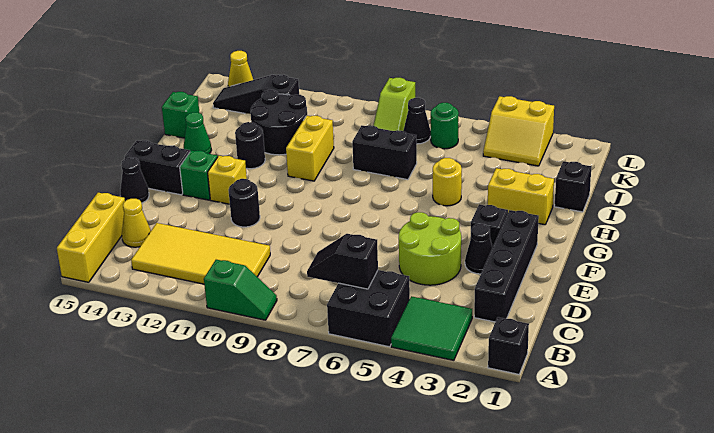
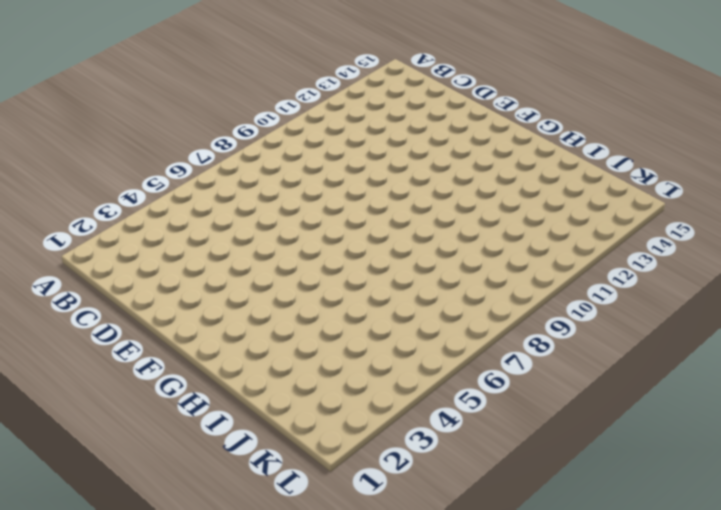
none -> black brick A1 level 1
none -> green tile A3:B4 level 1
none -> black brick A5:B6 level 1
none -> green slope A9:A10 level 1 top 10

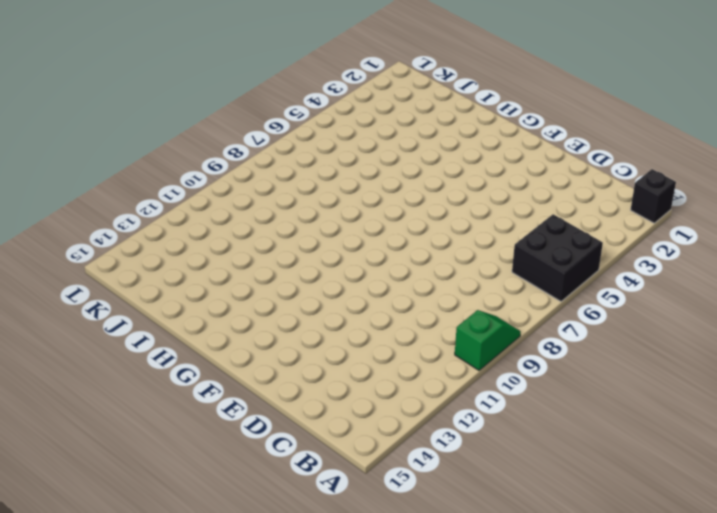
none -> green tile A3:B4 level 1
none -> yellow brick A15:C15 level 1
none -> yellow tile B10:C13 level 1
none -> black brick C2:F2 level 1

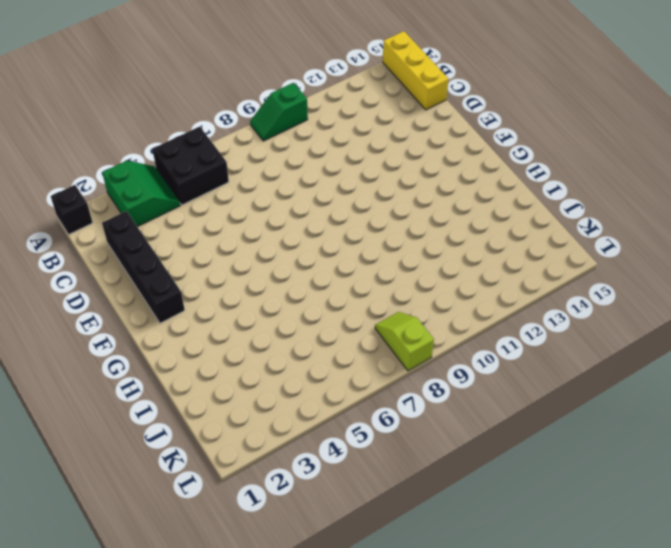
green slope A3:B4 level 1 top 3 -> green tile A3:B4 level 1
none -> yellow tile B10:C13 level 1
none -> yellow cone C14 level 1
none -> lime round brick D4:E5 level 1
none -> black cone E3 level 1

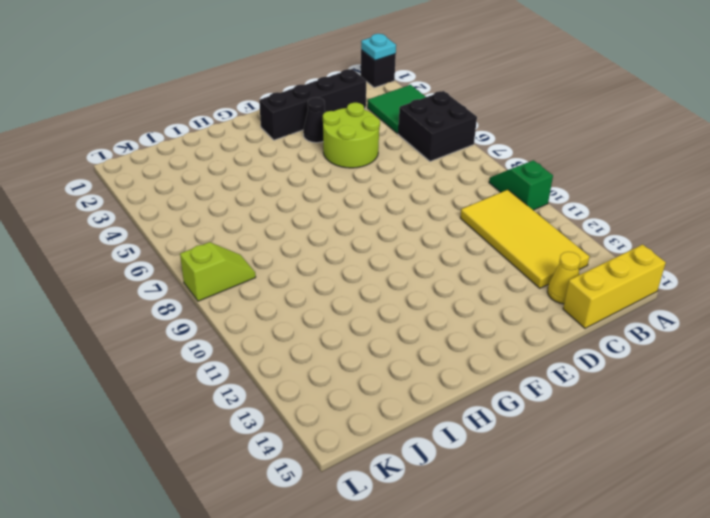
cyan plate A1 level 2 -> none
none -> black round brick E11 level 1
none -> black cone E15 level 1
none -> black brick F3 level 1
none -> yellow brick F12 level 1

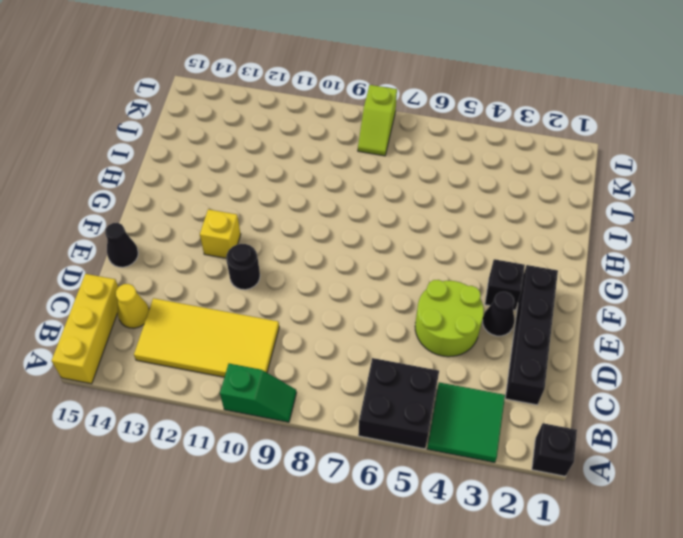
none -> green brick F13 level 1
none -> black brick F14:F15 level 1
none -> yellow brick H2:H3 level 1
none -> yellow round brick H5 level 1

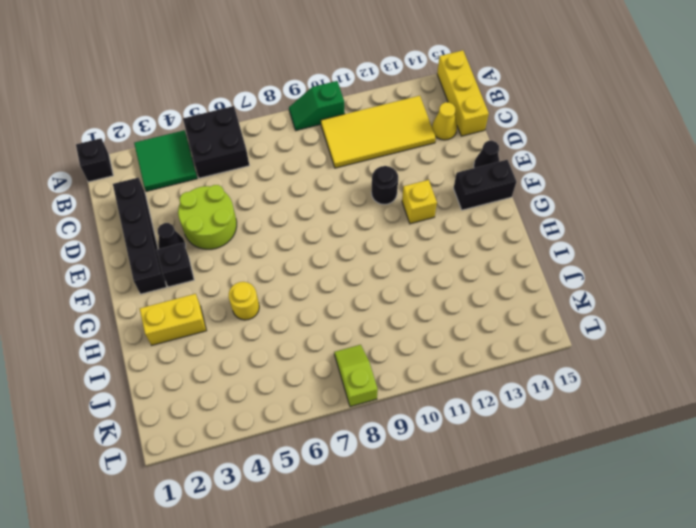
none -> green brick F13 level 1
none -> yellow brick H10:I10 level 1
none -> black round brick H12 level 1
none -> green cone H14 level 1

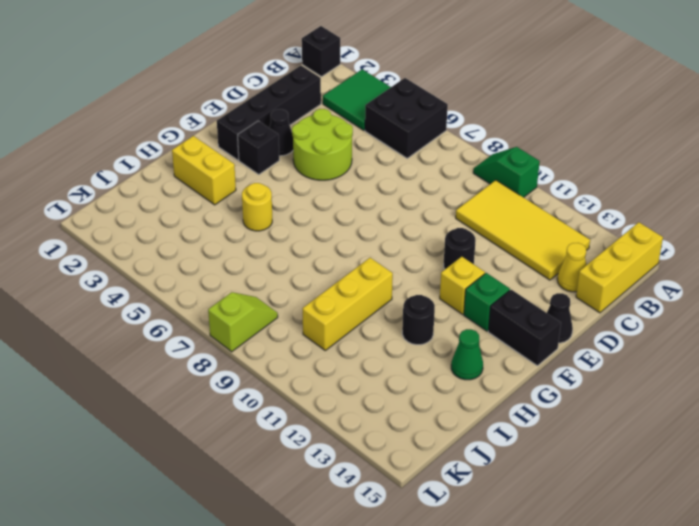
yellow brick H10:J10 level 1 -> yellow brick H10:I10 level 1
none -> black brick I1 level 1
none -> black brick I7:I8 level 1
none -> black round brick I11:J12 level 1
none -> green brick I15 level 1

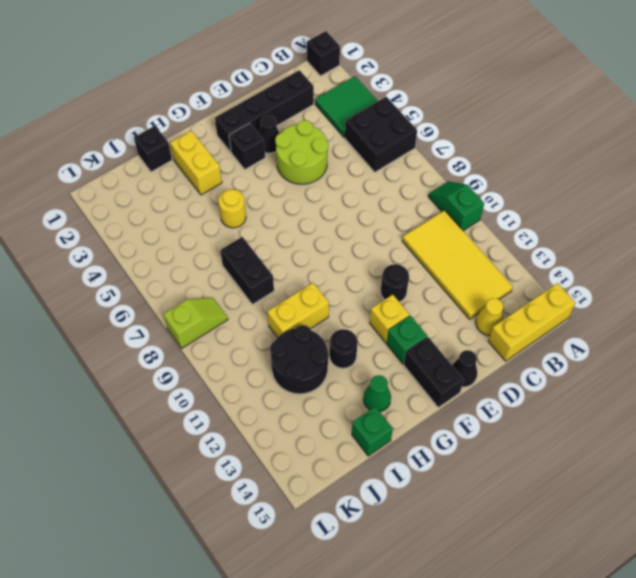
none -> yellow slope K3:L4 level 1 top L
none -> green round brick K6 level 1
none -> black cone K7 level 1
none -> black slope K12:K14 level 1 top 12

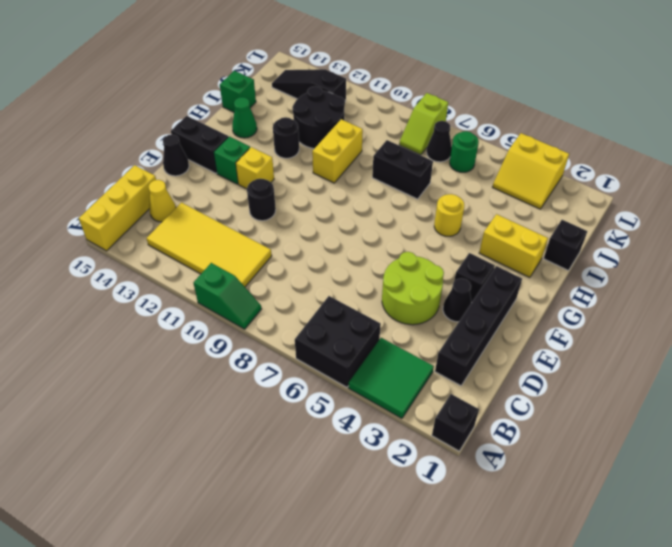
none -> yellow cone L14 level 1
none -> black slope B6:B7 level 2 top 6

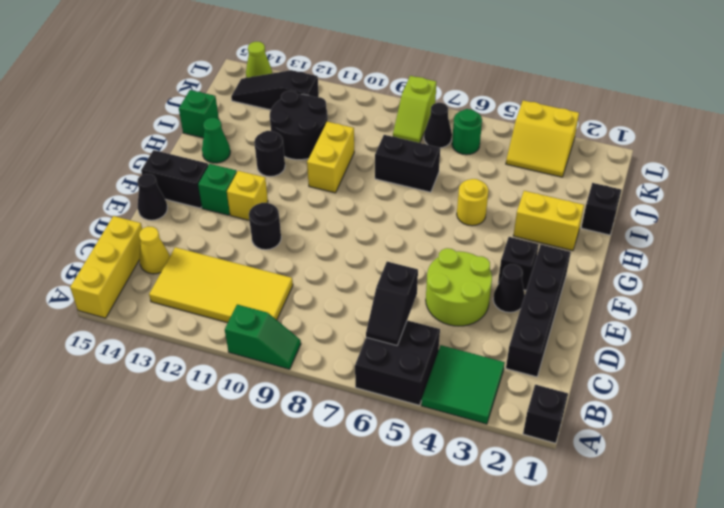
black slope B6:C6 level 2 top C -> black slope B6:B7 level 2 top 6
lime cone L14 level 1 -> yellow cone L14 level 1

